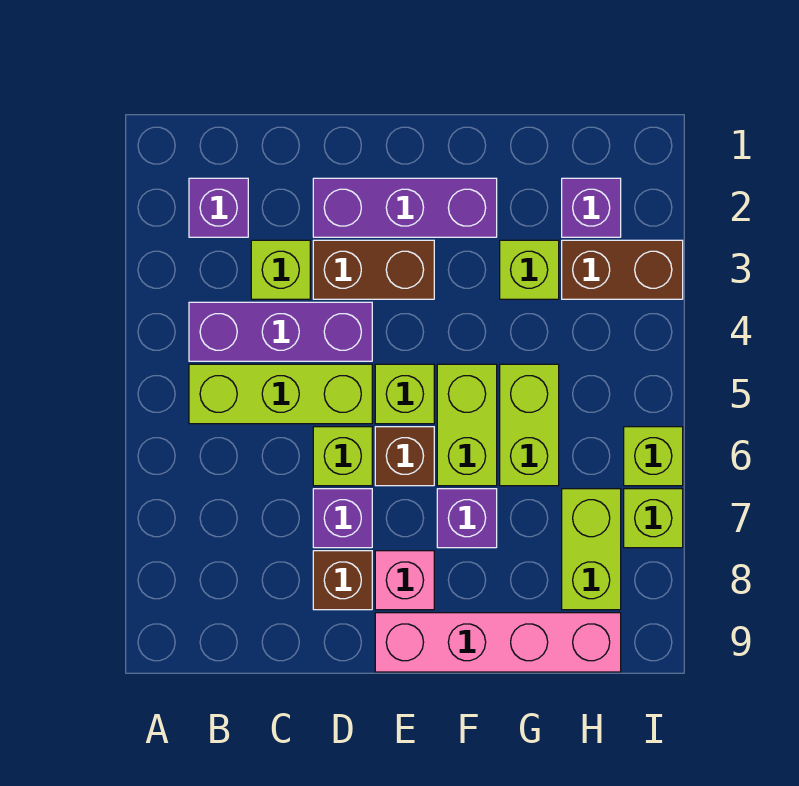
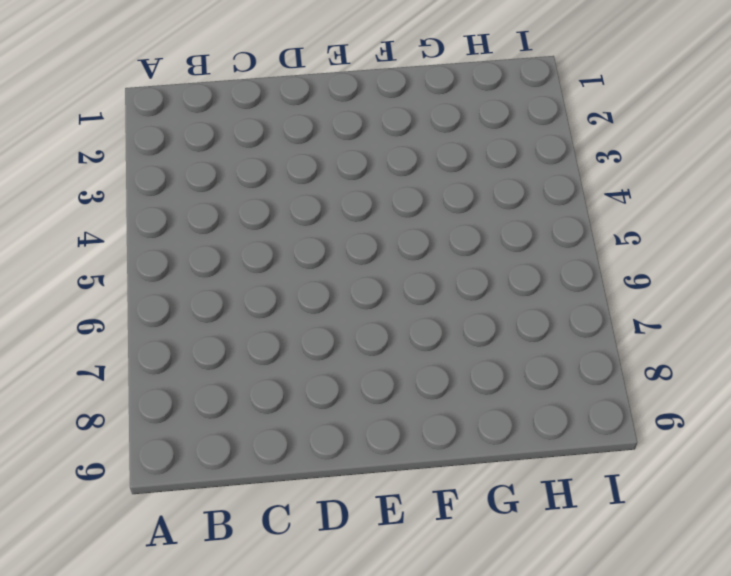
none -> purple brick B2 level 1
none -> purple brick B4:D4 level 1
none -> lime brick B5:D5 level 1

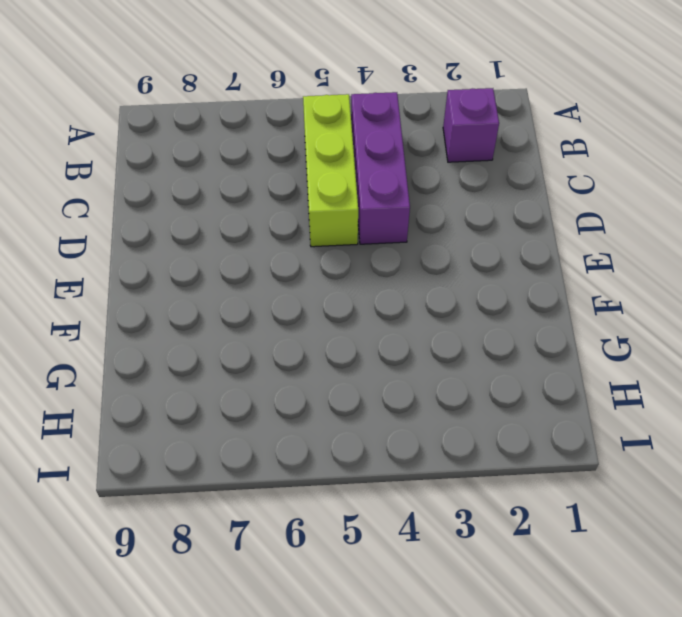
none -> lime brick C3 level 1
none -> purple brick D2:F2 level 1
none -> brown brick D3:E3 level 1

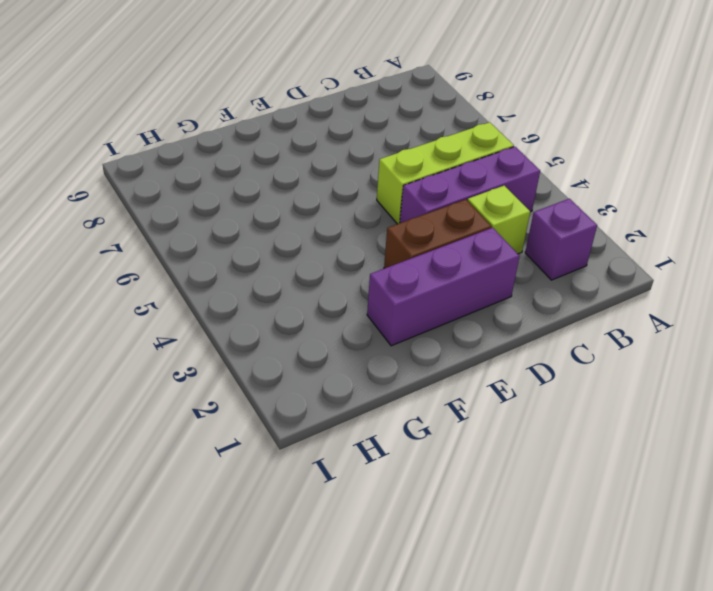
none -> lime brick D6 level 1
none -> purple brick D7 level 1
none -> brown brick D8 level 1

